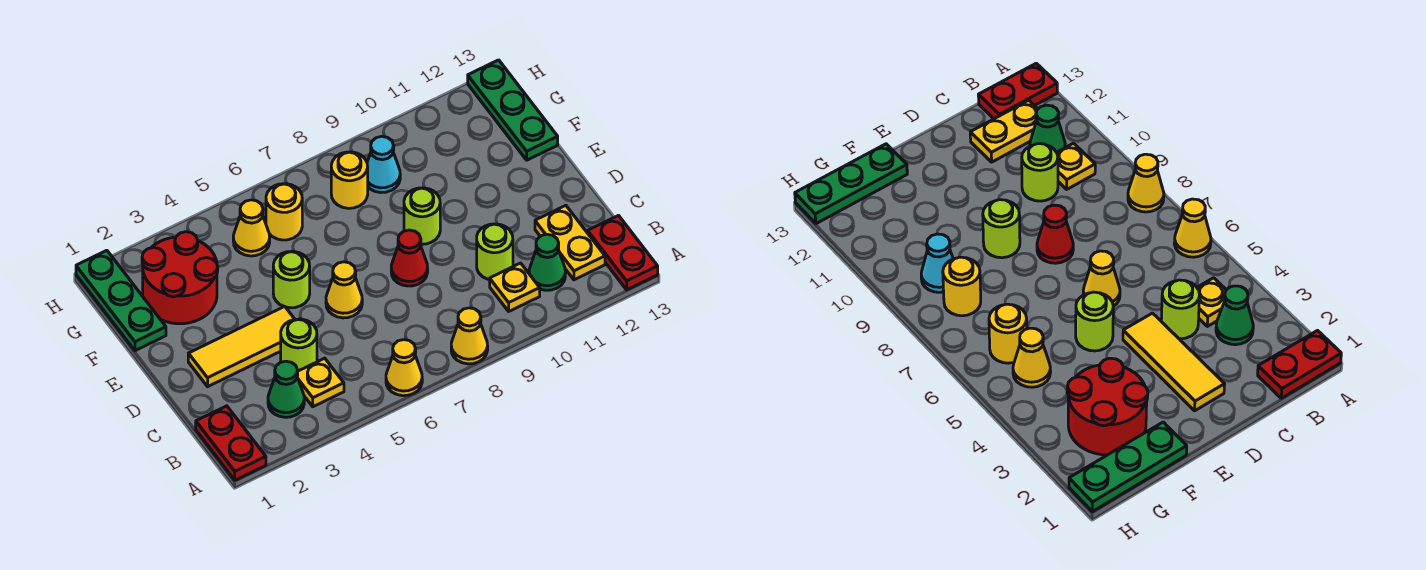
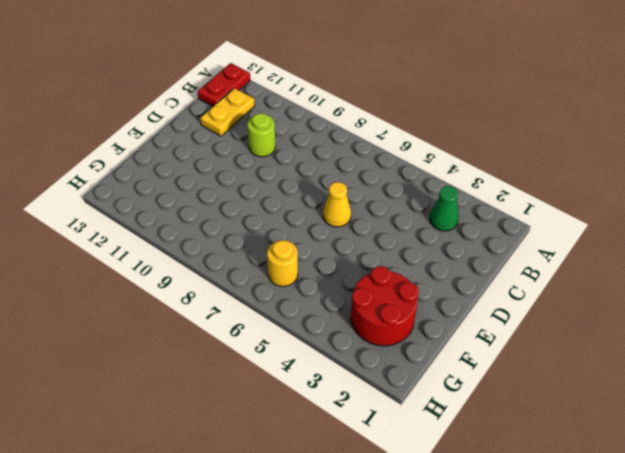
none -> red plate A1:B1 level 1
none -> yellow cone A6 level 1
none -> yellow cone A8 level 1

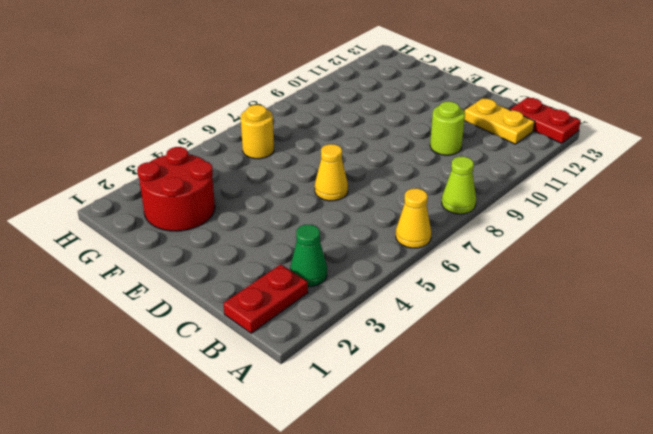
lime cone A8 level 1 -> yellow cone A8 level 1
red plate B1:B2 level 1 -> red plate A1:B1 level 1
none -> yellow plate B4 level 1
none -> yellow plate B10 level 1
none -> green cone B11 level 1

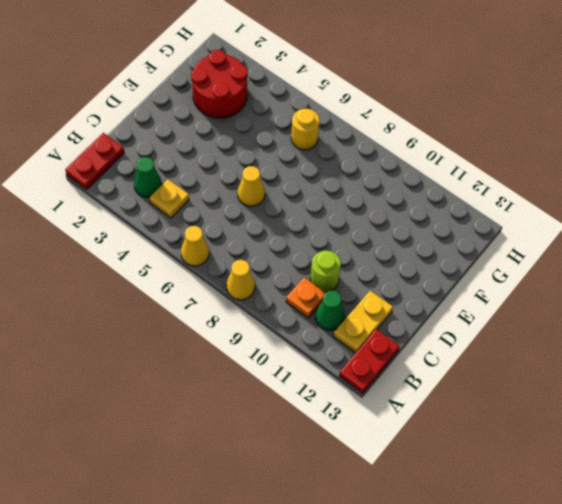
orange plate B10 level 1 -> yellow plate B10 level 1
none -> lime round brick C4 level 1
none -> yellow tile D2:D4 level 1
none -> red cone D8 level 1

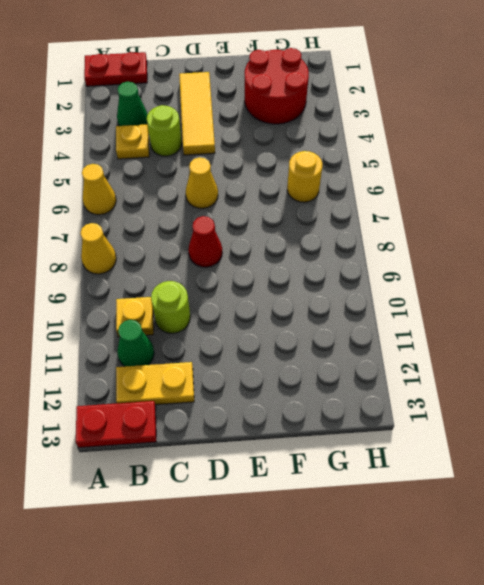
none -> lime round brick E5 level 1
none -> lime round brick E9 level 1
none -> green plate F1:H1 level 1

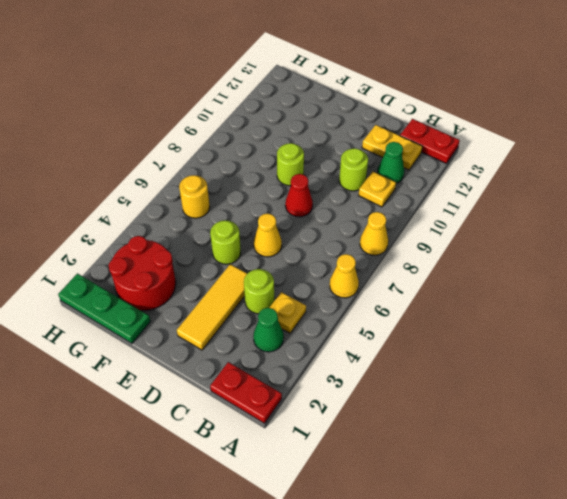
none -> green plate F13:H13 level 1
none -> yellow cone G5 level 1
none -> yellow round brick G8 level 1

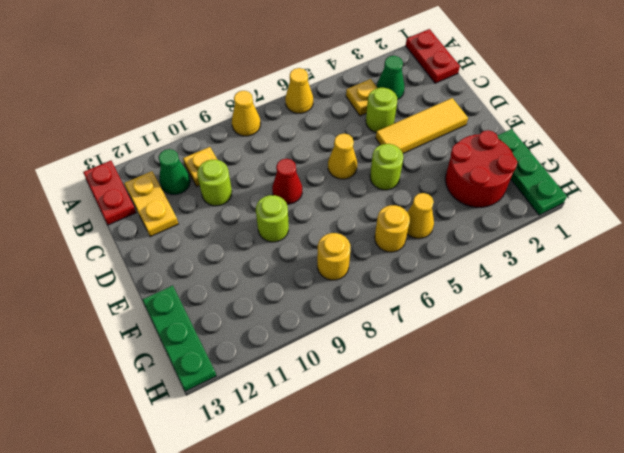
none -> cyan cone G9 level 1

